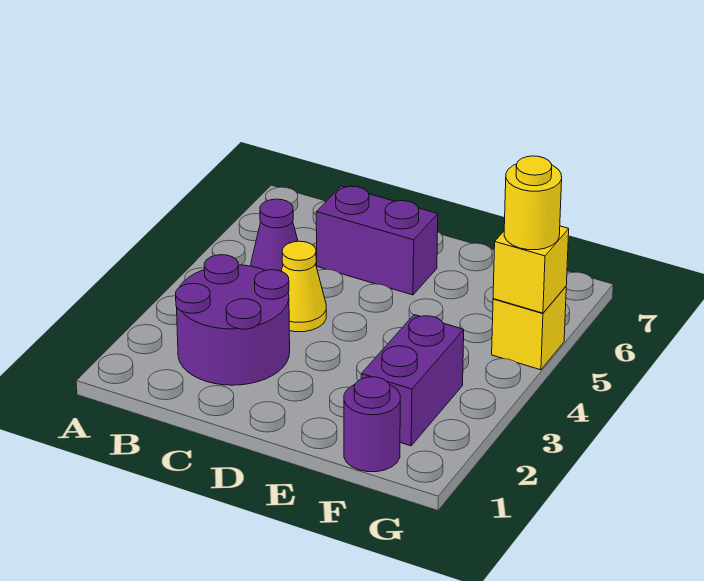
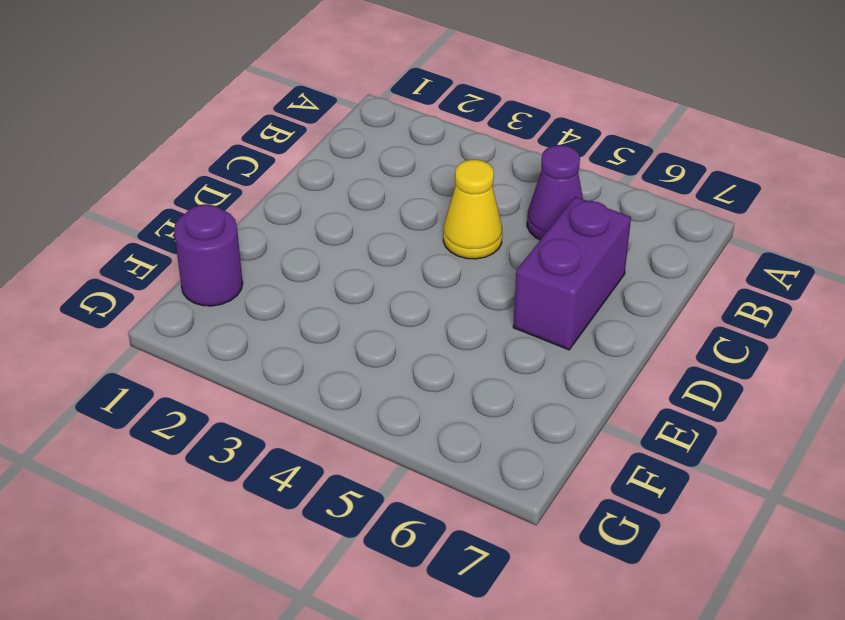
none -> purple round brick B2:C3 level 1
none -> purple brick F2:F3 level 1

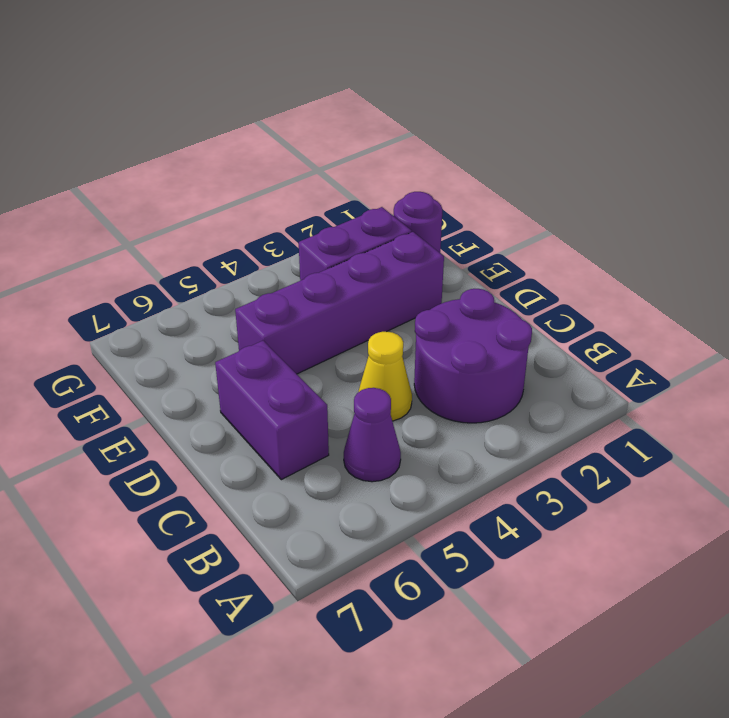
purple brick E2:E5 level 1 -> none
none -> yellow brick G5 level 1
none -> yellow brick G5 level 2

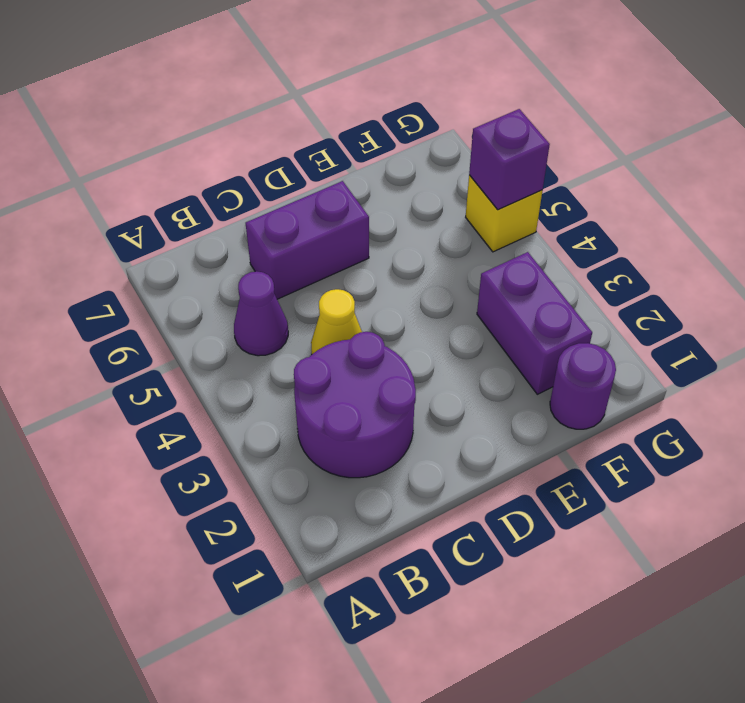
purple brick G5 level 2 -> yellow brick G5 level 2
none -> yellow round brick G5 level 3

